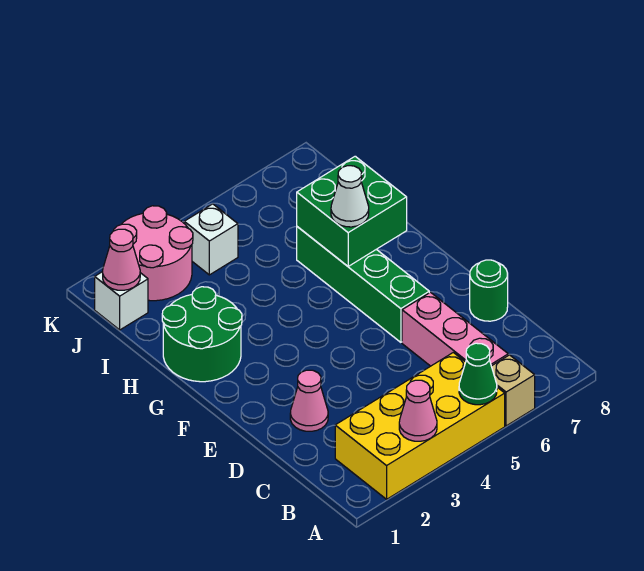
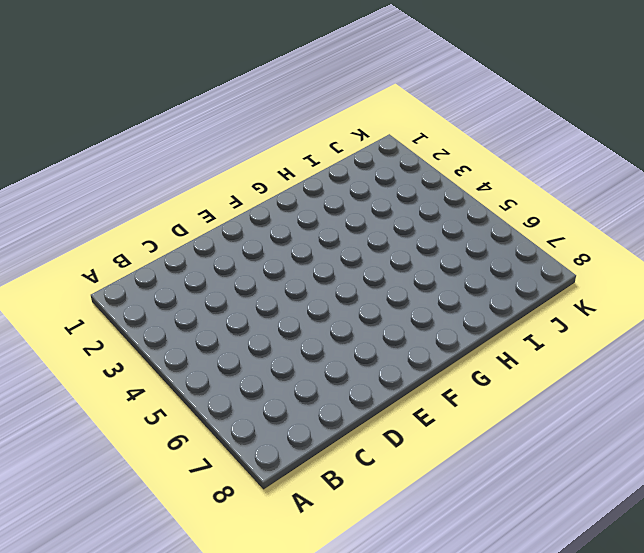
none -> yellow brick A2:B5 level 1
none -> tan brick A6 level 1
none -> pink brick B6:D6 level 1

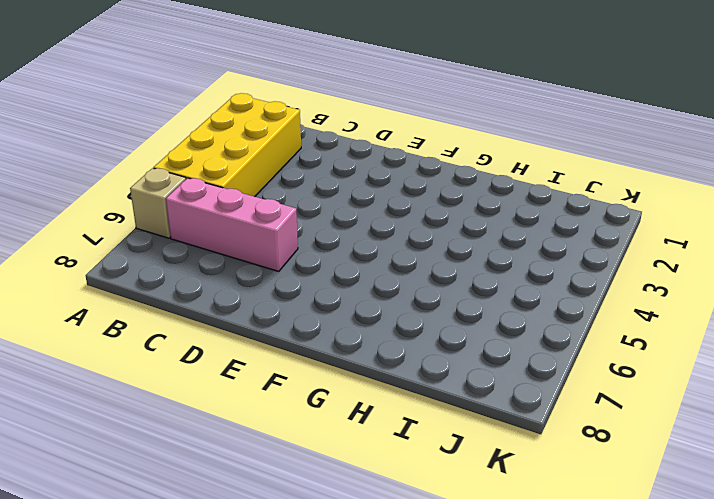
none -> pink cone D2 level 1
none -> green round brick D8 level 1
none -> green brick E6:H6 level 1

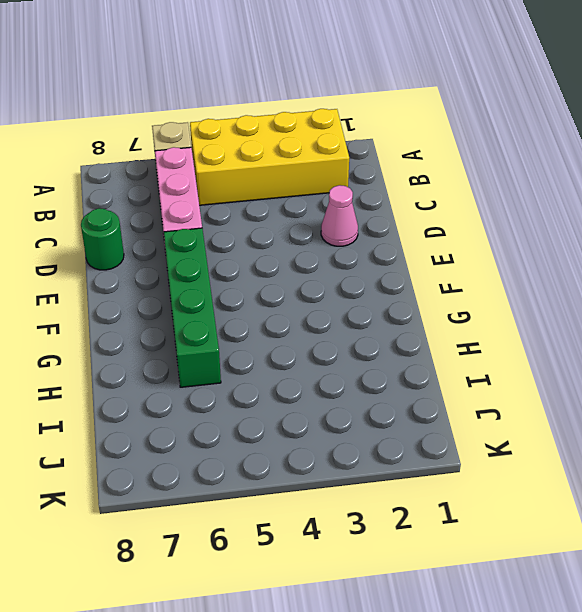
none -> green round brick G1:H2 level 1
none -> white brick J1 level 1
none -> pink round brick J2:K3 level 1

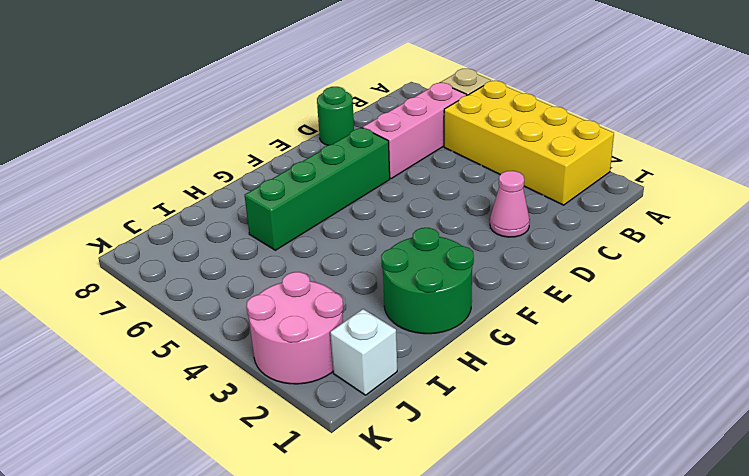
none -> white brick J4 level 1
none -> pink cone A3 level 2
none -> green cone A5 level 2

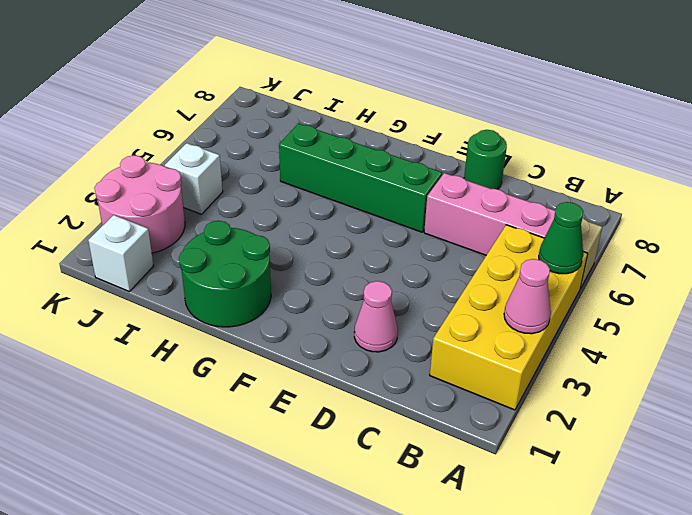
none -> green brick G6:H7 level 2
none -> pink cone J1 level 2
none -> white cone G6 level 3

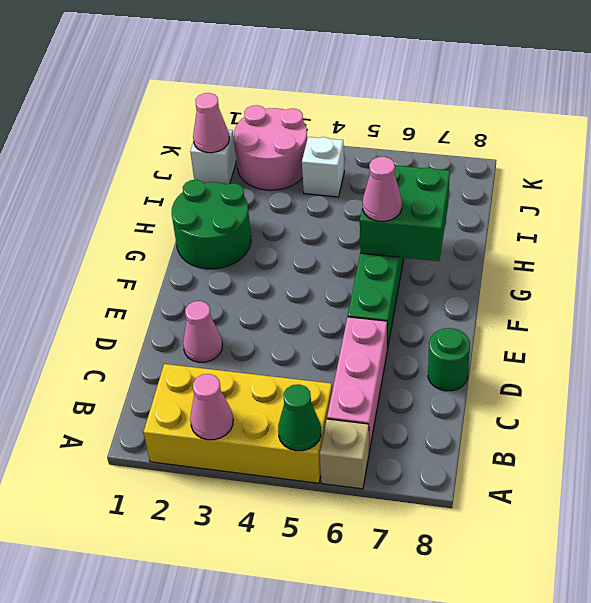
pink cone G6 level 3 -> white cone G6 level 3

